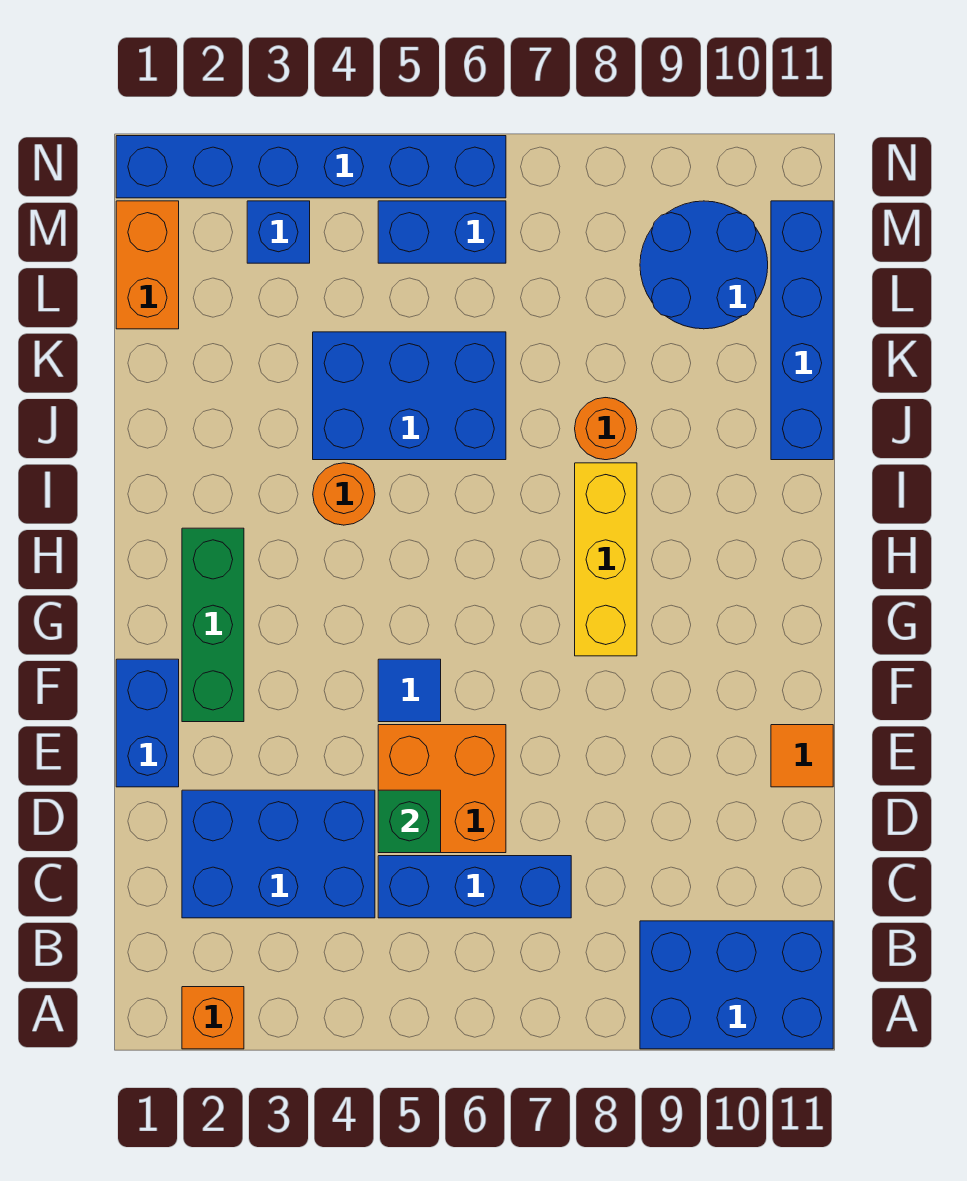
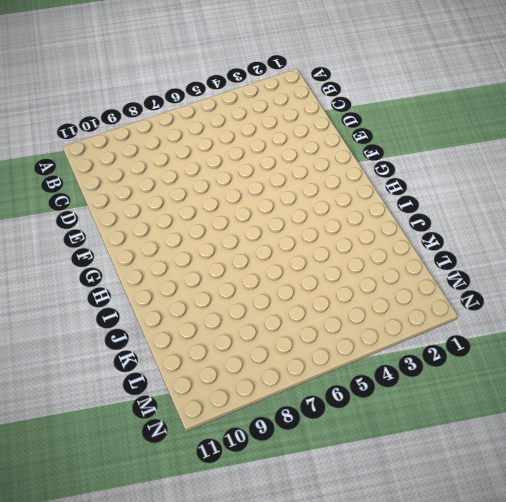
none -> orange brick A2 level 1
none -> blue brick A9:B11 level 1
none -> blue brick C2:D4 level 1

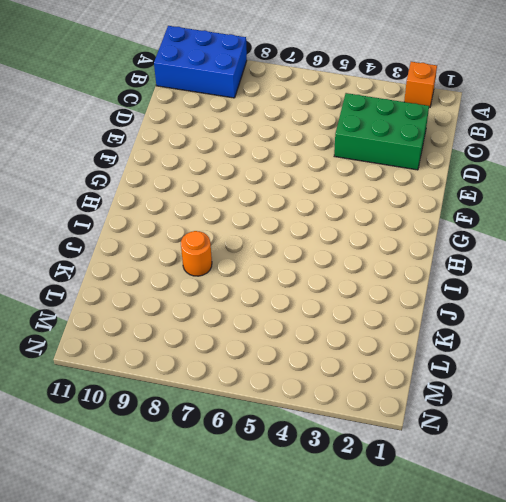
green brick C2:D4 level 1 -> blue brick C2:D4 level 1
none -> blue brick C5:C7 level 1
none -> orange brick D5:E6 level 1
none -> blue brick E1:F1 level 1

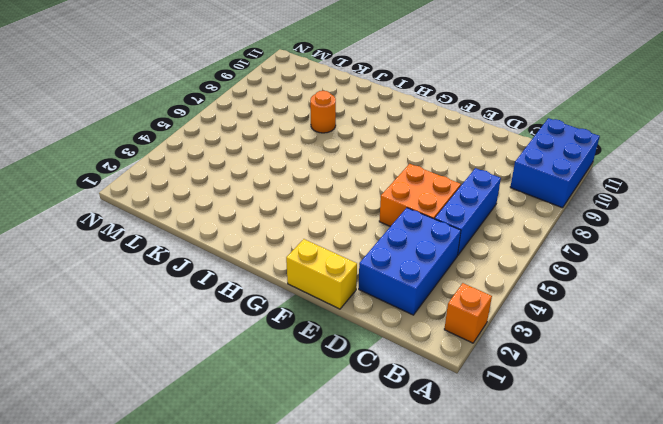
yellow brick E1:F1 level 1 -> blue brick E1:F1 level 1
none -> orange tile E11 level 1
none -> green brick F2:H2 level 1
none -> blue tile F5 level 1

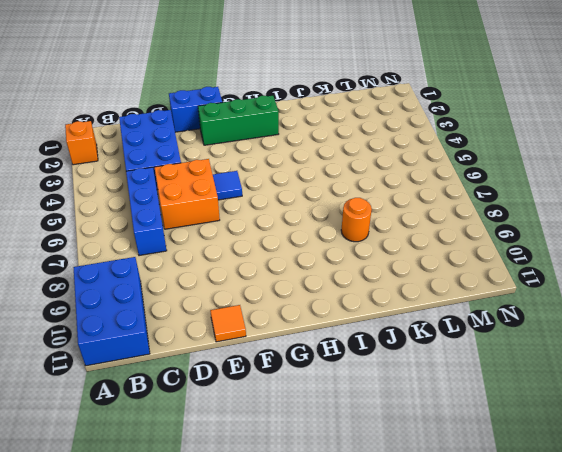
none -> yellow brick G8:I8 level 1
none -> orange round brick I4 level 1
none -> blue brick J4:K6 level 1

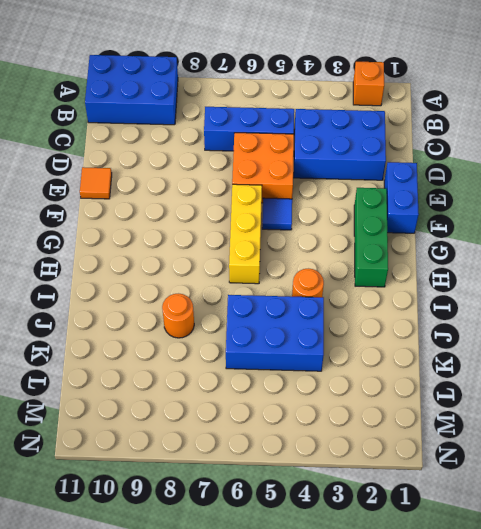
yellow brick F6:H6 level 1 -> yellow brick G8:I8 level 1
none -> blue brick J11:M11 level 1
none -> orange brick L1:M1 level 1
none -> blue round brick L9:M10 level 1

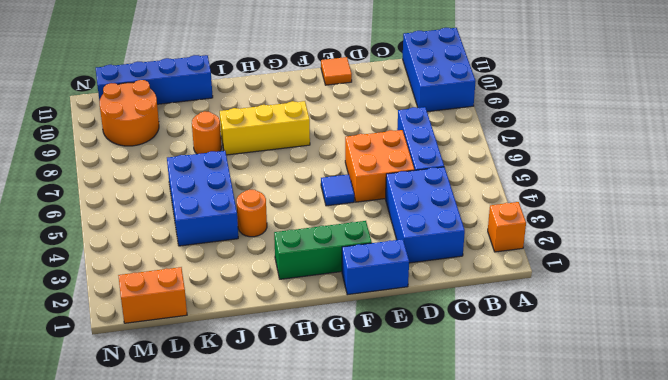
orange round brick L9:M10 level 1 -> blue round brick L9:M10 level 1
none -> blue brick M3 level 1
none -> blue brick M5:M6 level 1
none -> blue brick N1:N6 level 1

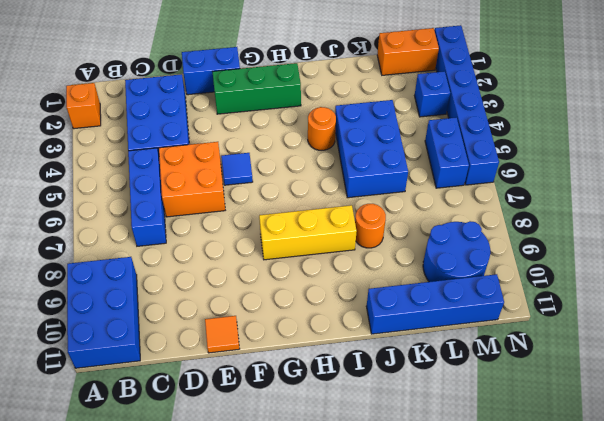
none -> green brick D5 level 2

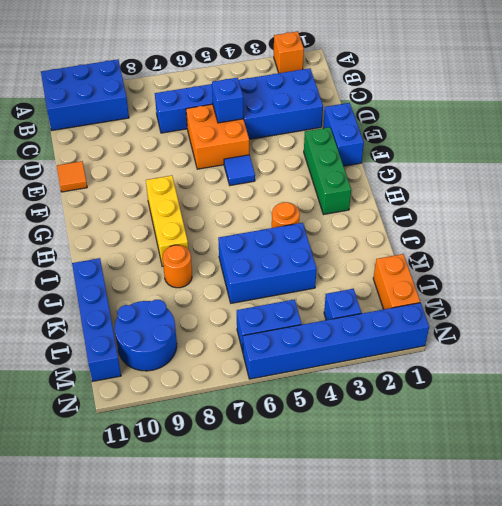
blue brick D5 level 2 -> green brick D5 level 2

